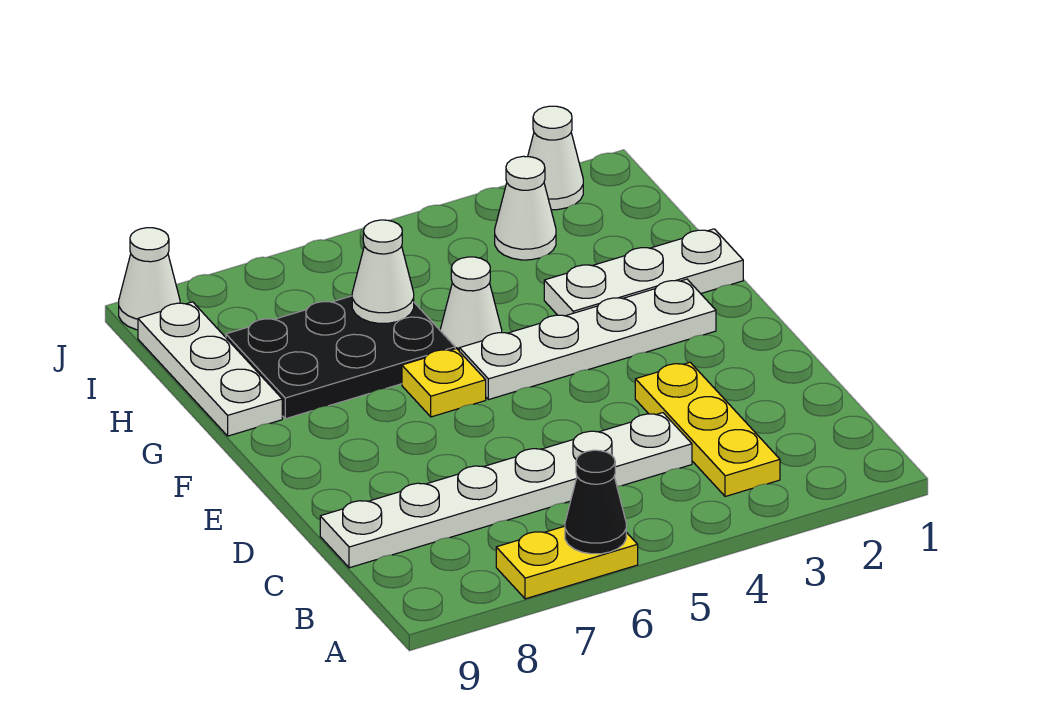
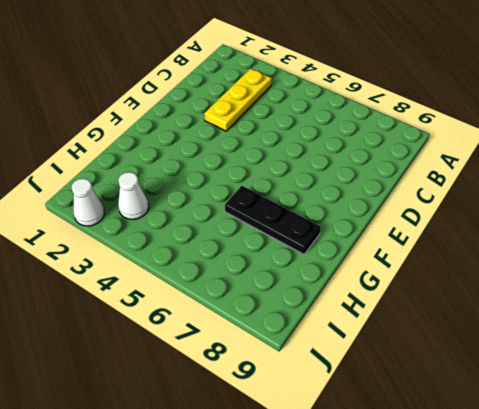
black plate G6:G8 level 1 -> black plate G6:H8 level 1
none -> yellow plate A6:A7 level 1
none -> white plate C4:C9 level 1
none -> white plate F2:F5 level 1

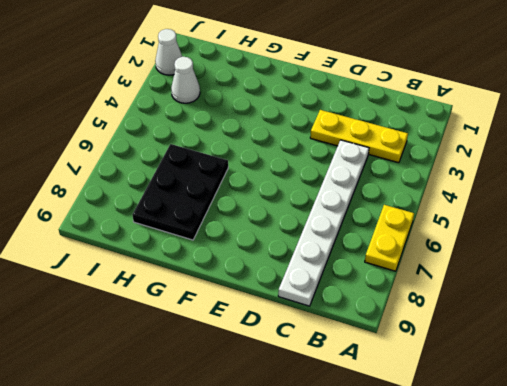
none -> white plate F2:F5 level 1
none -> yellow plate F6 level 1
none -> white plate G1:G3 level 1

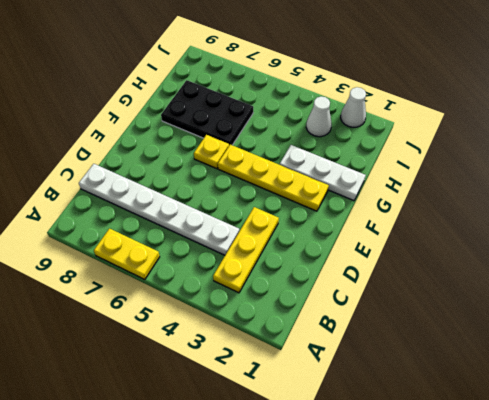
yellow plate F2:F5 level 1 -> white plate F2:F5 level 1
none -> white cone G5 level 1
none -> white plate G9:I9 level 1
none -> white cone J9 level 1

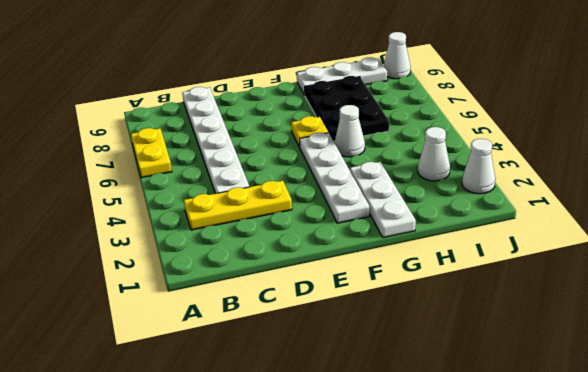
none -> black cone A6 level 2
none -> white cone H6 level 2

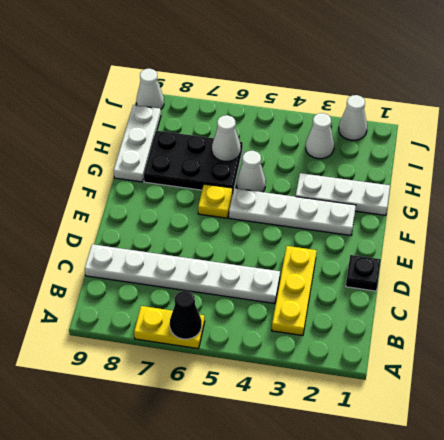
black plate D1 level 1 -> none

